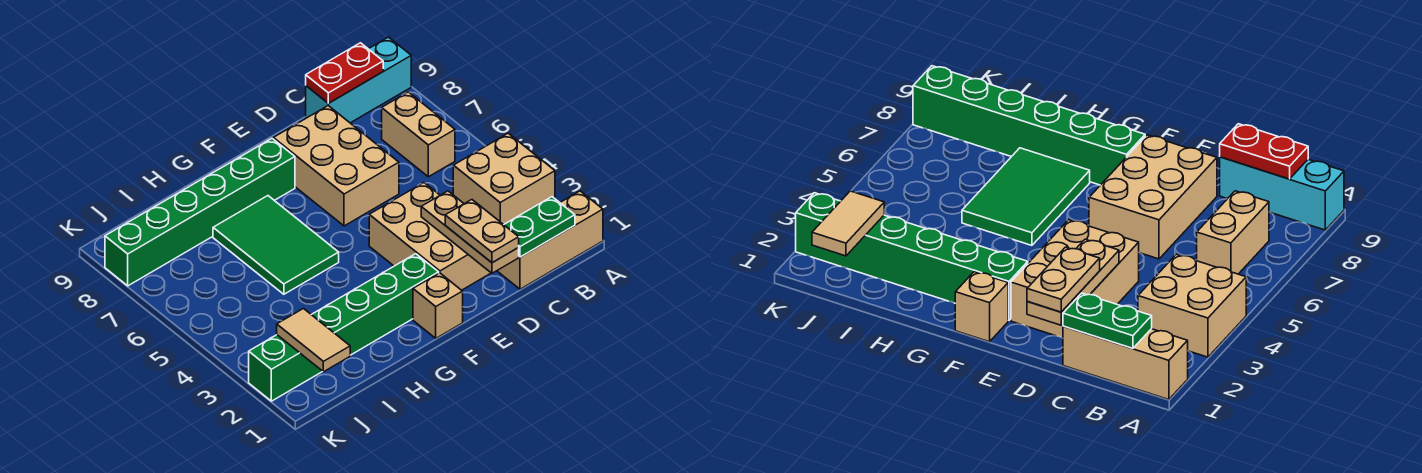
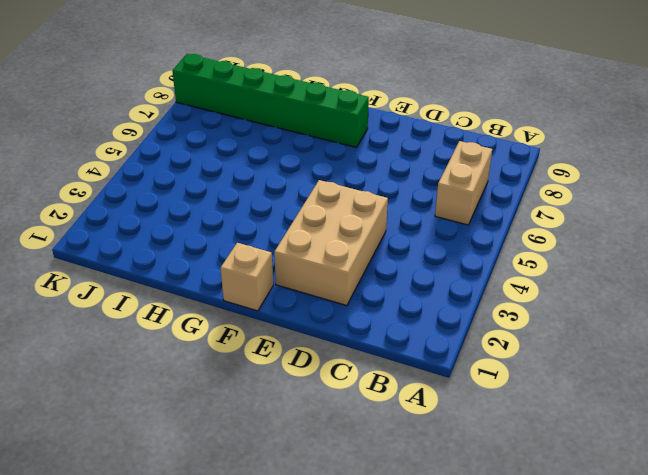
none -> tan brick A1:C1 level 1
none -> tan brick A3:B4 level 1
none -> cyan brick A9:C9 level 1

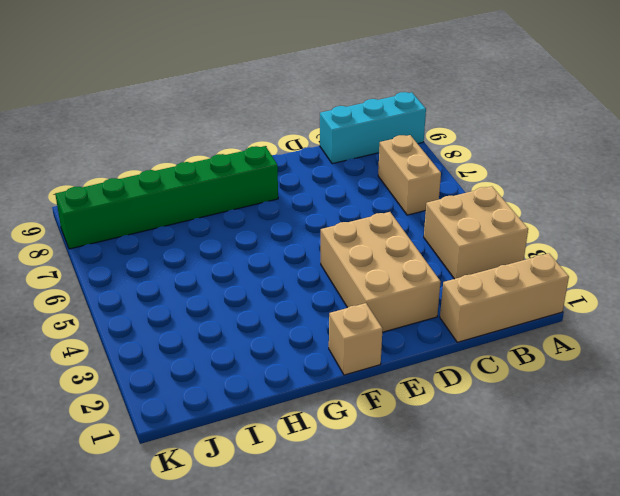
none -> tan brick D6:E8 level 1
none -> green brick F2:K2 level 1
none -> green tile G5:H7 level 1

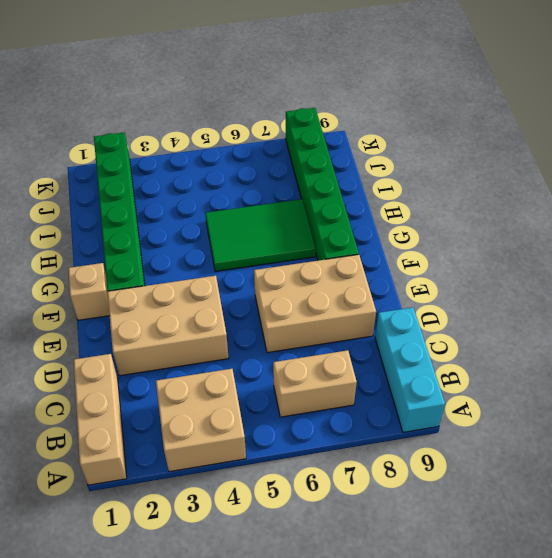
none -> green plate B1:C1 level 2
none -> red plate B9:C9 level 2
none -> tan plate D1:D3 level 2

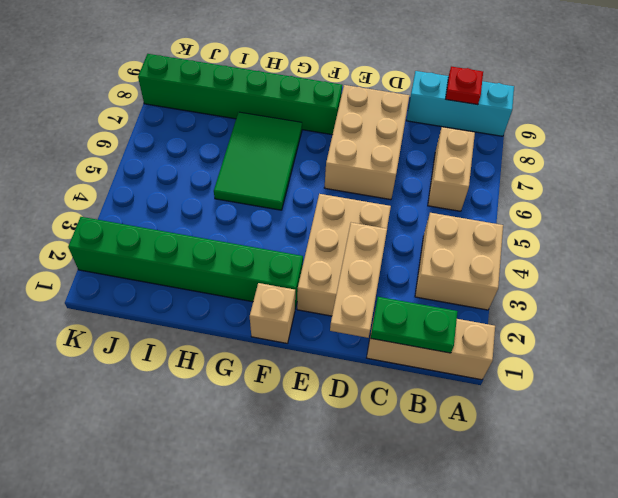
red plate B9 level 2 -> red plate B9:C9 level 2
none -> tan tile J1:J2 level 2
none -> tan plate D1:D2 level 3

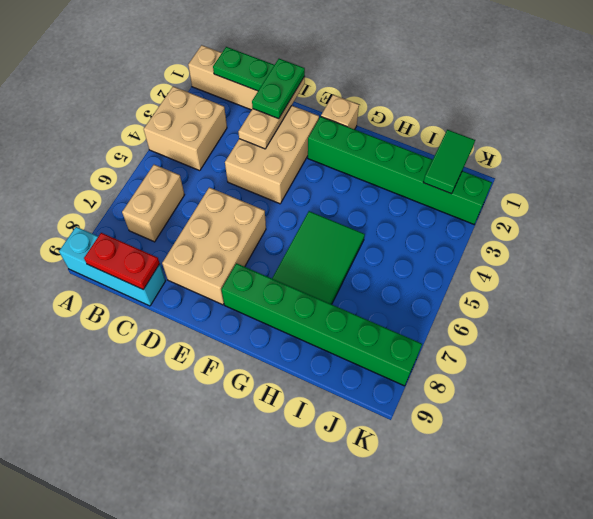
green plate D1:D2 level 3 -> tan plate D1:D2 level 3
green tile J1:J2 level 2 -> tan tile J1:J2 level 2

